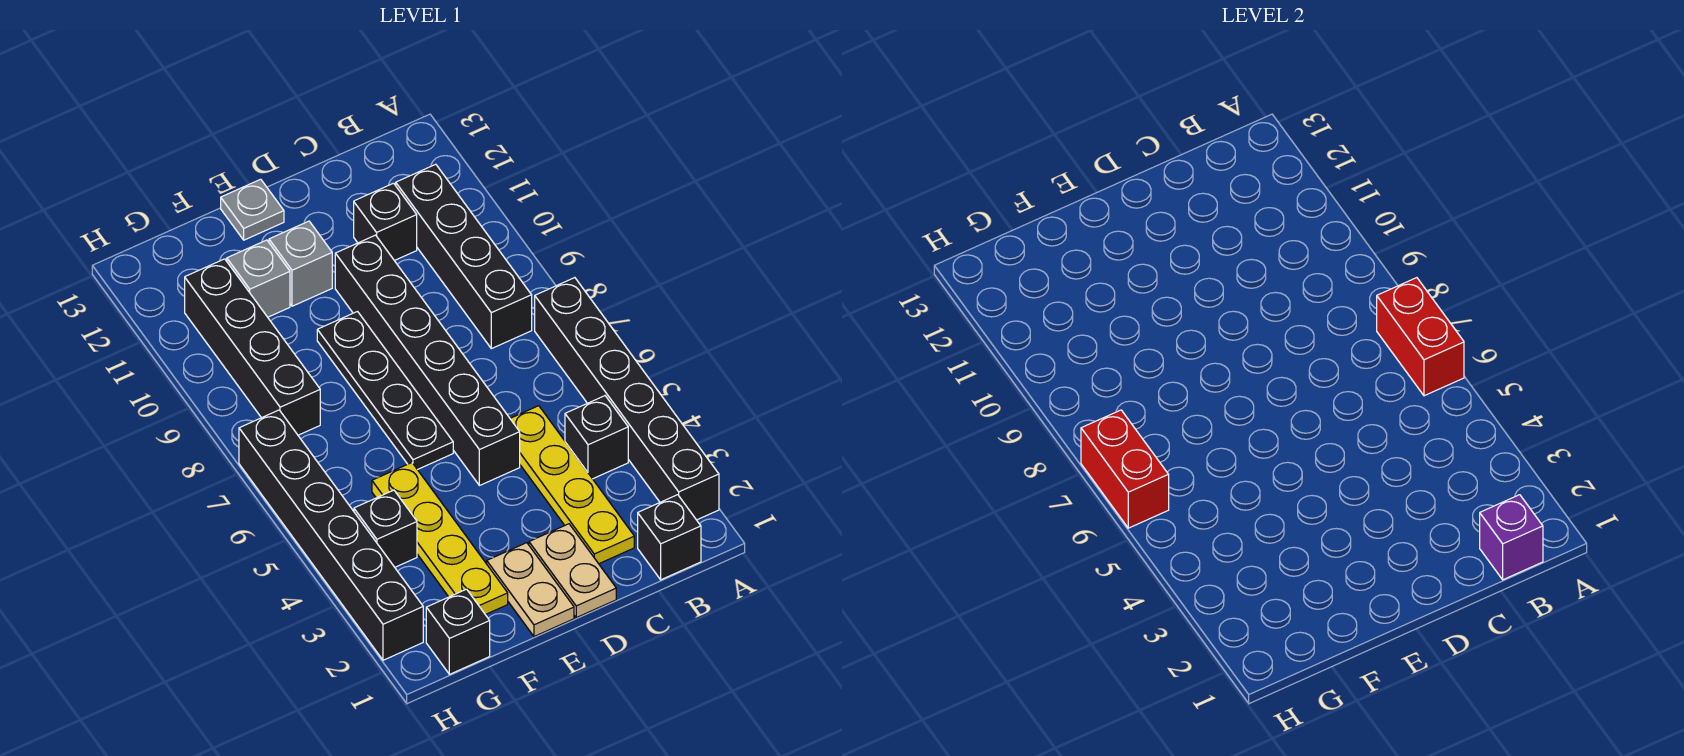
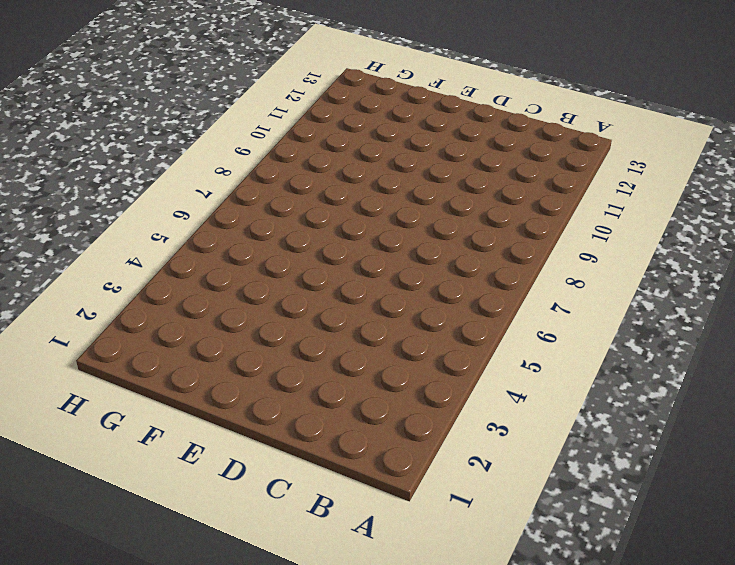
none -> black brick A2:A7 level 1
none -> black brick B1 level 1
none -> black brick B4 level 1

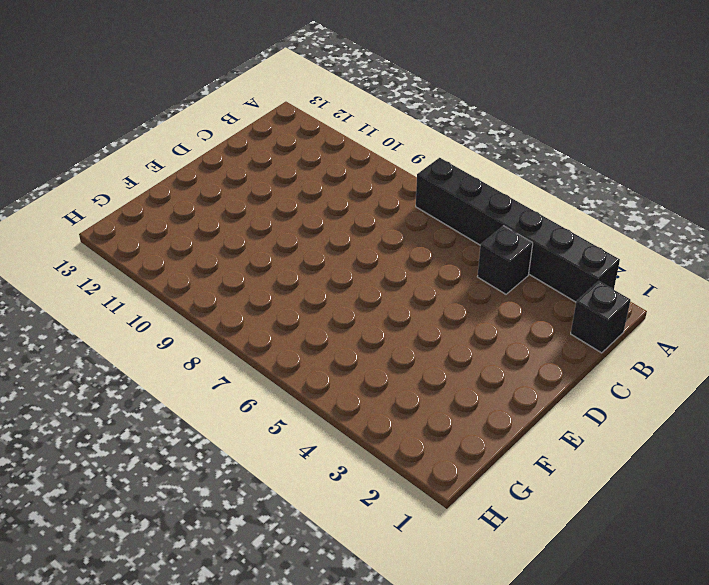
none -> black brick B8:B11 level 1
none -> yellow plate C2:C5 level 1
none -> black brick C11 level 1

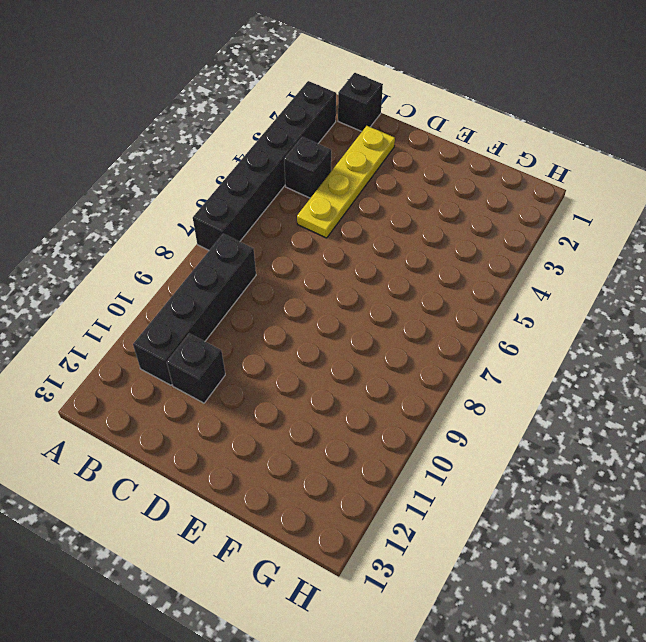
none -> tan plate D1:D2 level 1
none -> black brick D5:D10 level 1
none -> tan plate E1:E2 level 1

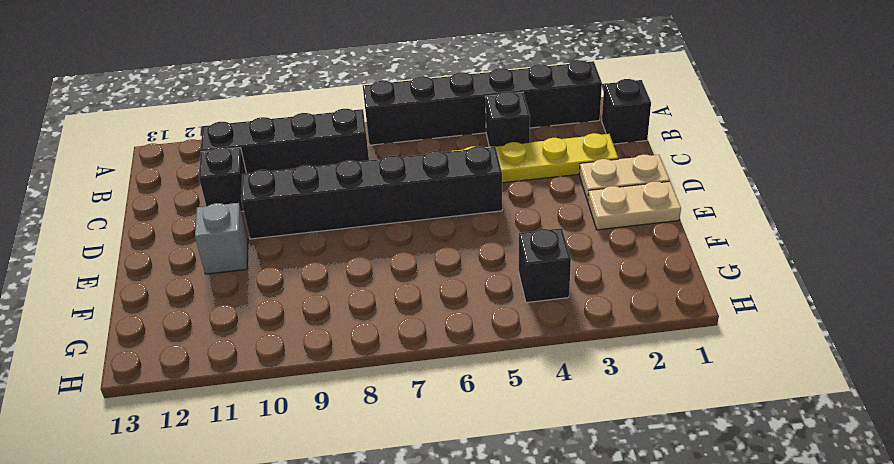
none -> black plate E6:E9 level 1
none -> grey plate E13 level 1
none -> yellow plate F2:F5 level 1

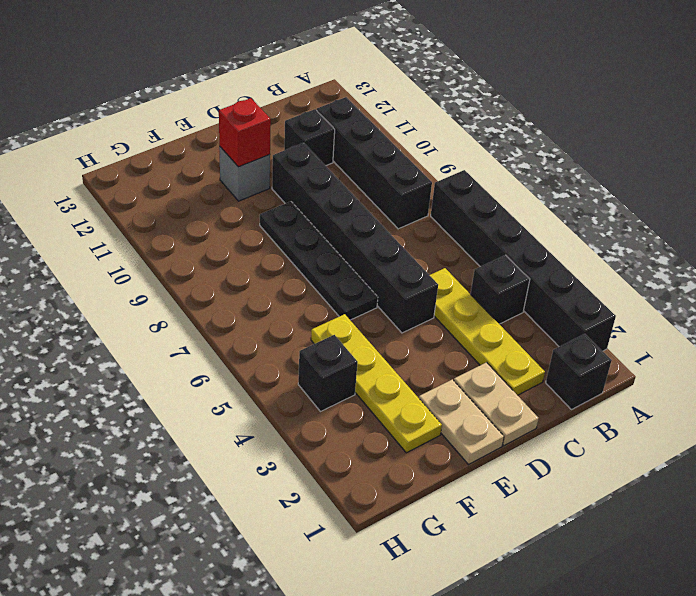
red brick E11 level 2 -> none
none -> grey plate E13 level 1
none -> grey brick F11 level 1
none -> black brick G1 level 1

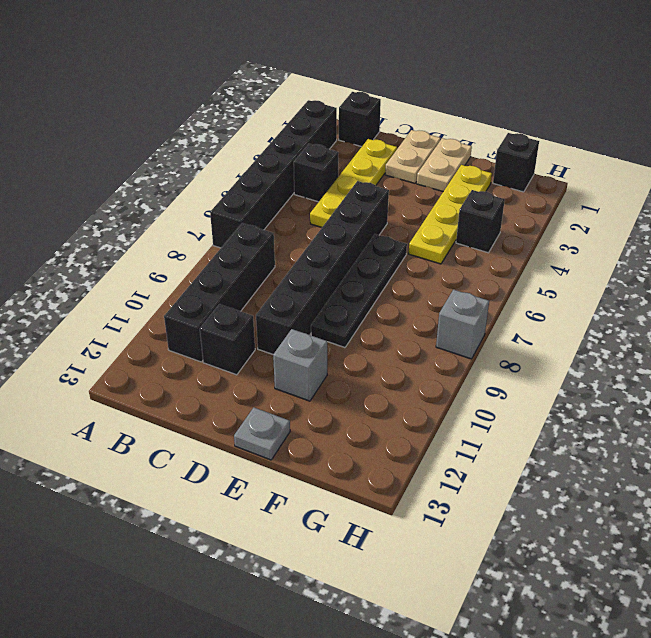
grey brick H8 level 1 -> grey brick F11 level 1
none -> black brick G8:G11 level 1
none -> black brick H2:H7 level 1
none -> red brick A6:A7 level 2

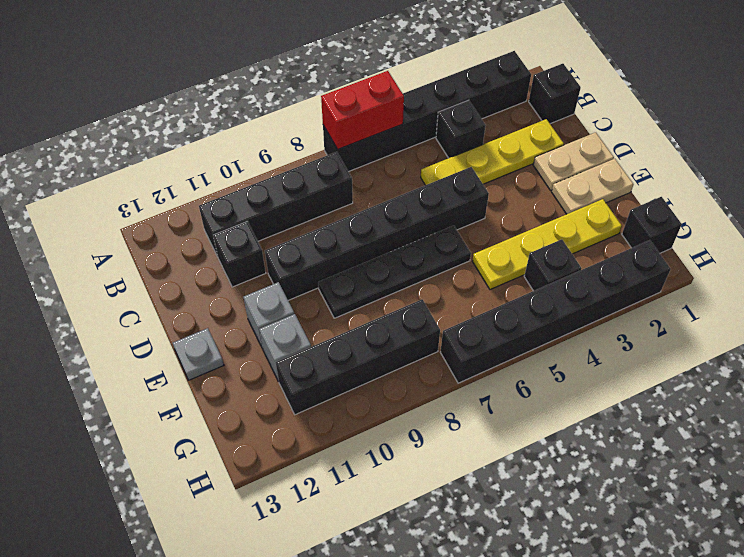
none -> purple brick B1 level 2
none -> red brick H6:H7 level 2

